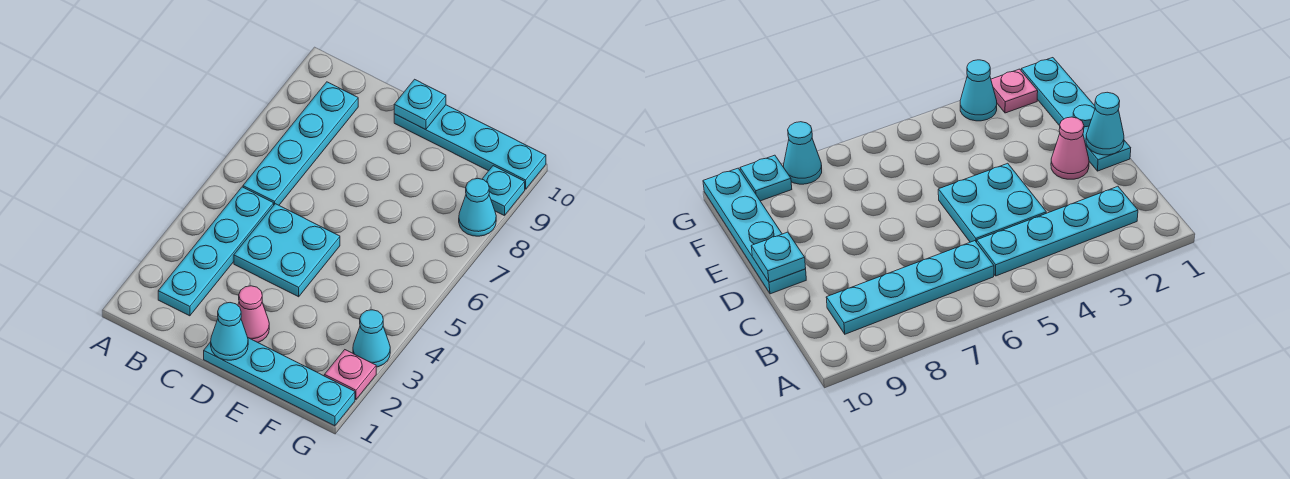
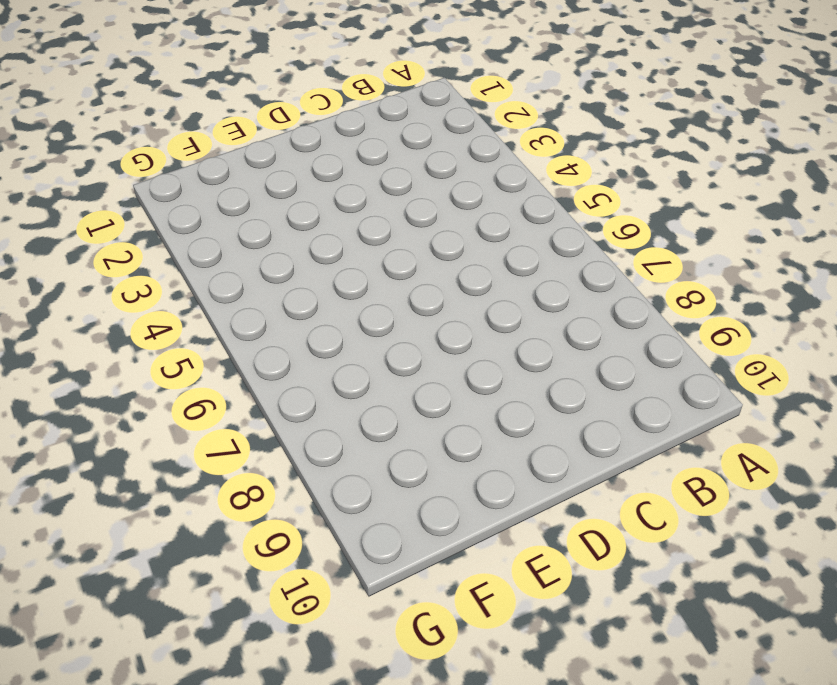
none -> cyan plate B2:B5 level 1
none -> cyan plate B6:B9 level 1
none -> cyan plate C4:D5 level 1

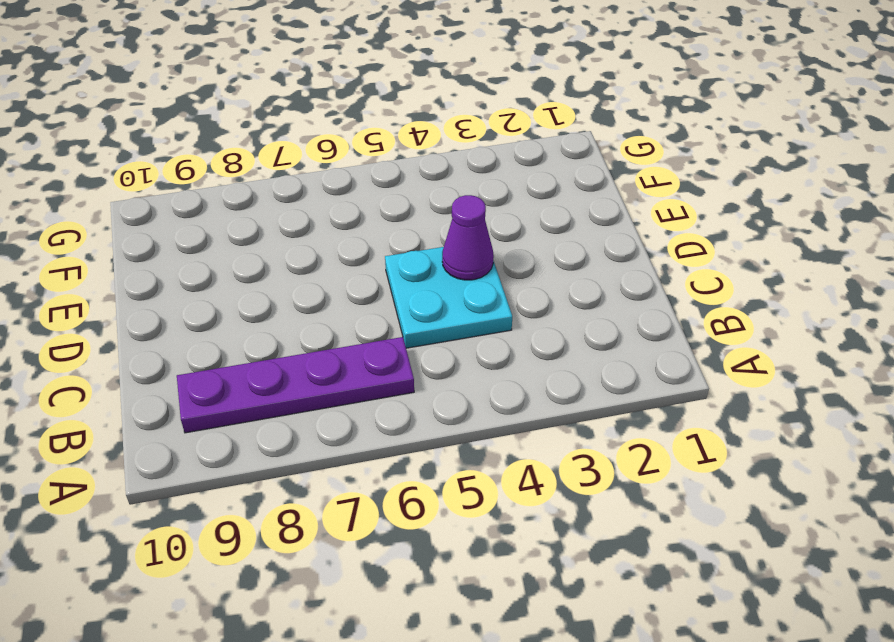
purple plate B6:B9 level 1 -> cyan plate B6:B9 level 1
purple cone D4 level 2 -> none
none -> cyan plate B2:B5 level 1
none -> cyan plate D1:G1 level 1
none -> pink cone D2 level 1

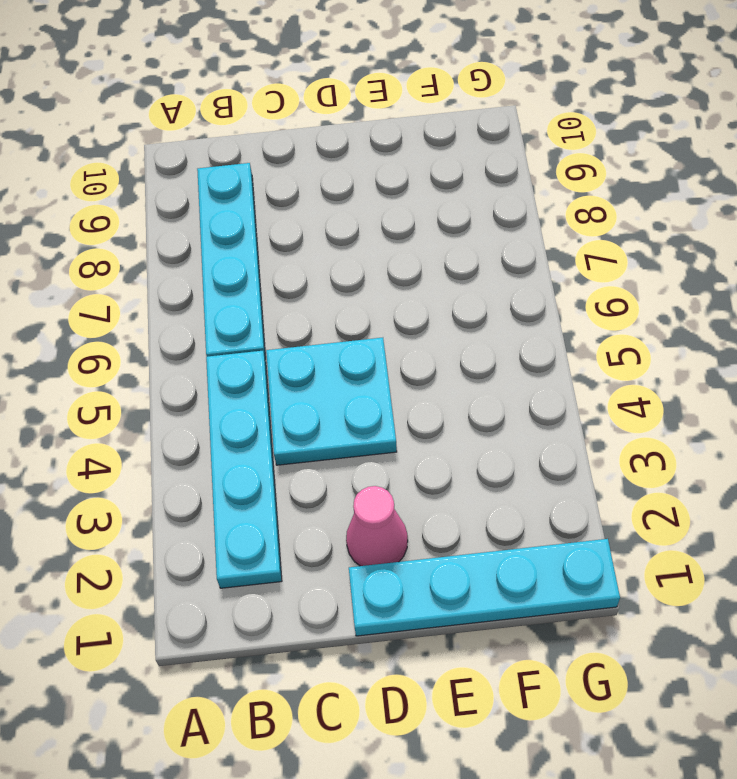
none -> cyan plate D10:G10 level 1
none -> pink plate G2 level 1
none -> cyan cone G3 level 1

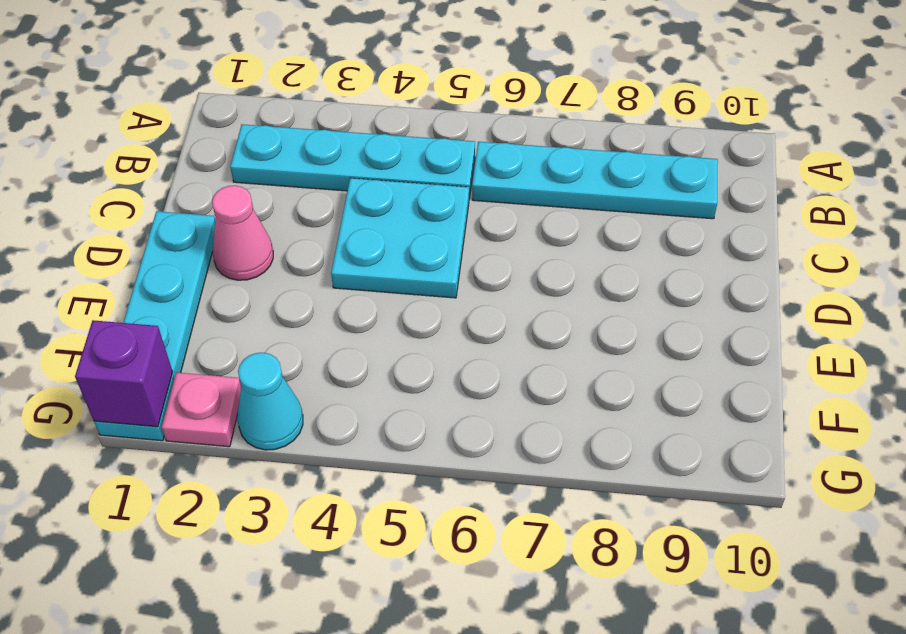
purple brick G1 level 2 -> none
none -> cyan plate D10:G10 level 1
none -> cyan cone G8 level 1
none -> cyan plate G9 level 1

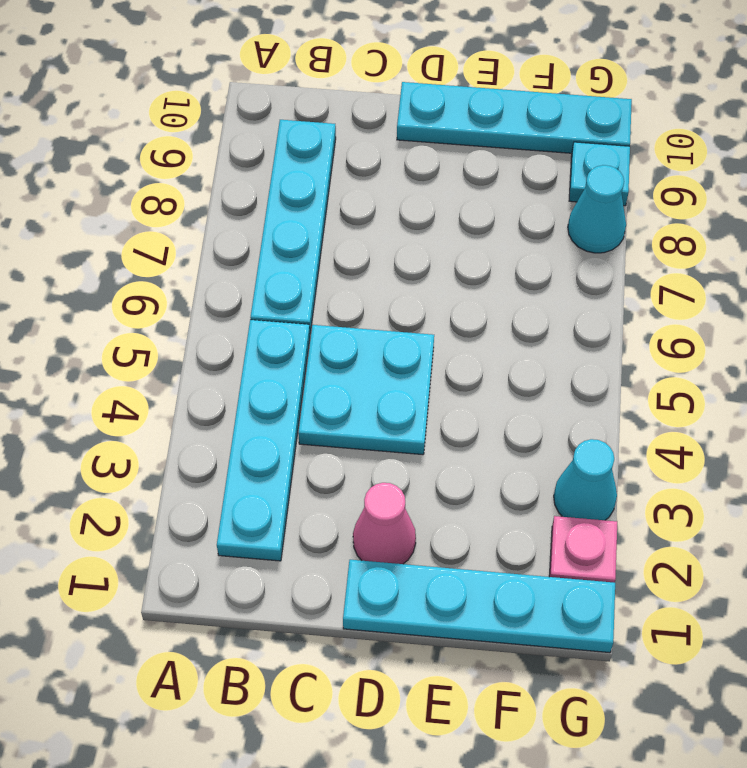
none -> cyan cone D1 level 2
none -> cyan plate D10 level 2

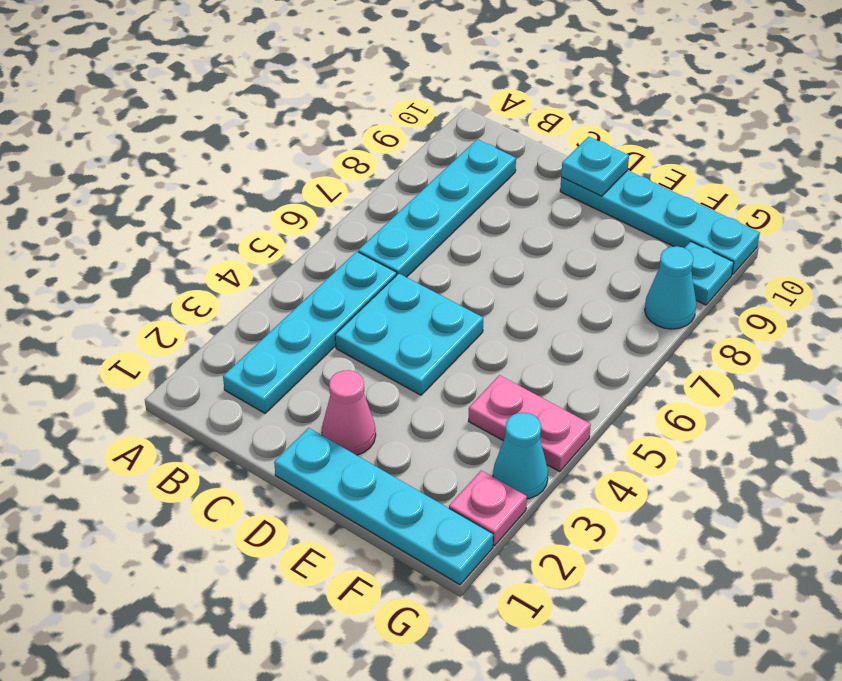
pink plate F4:G4 level 1 -> none
none -> cyan cone D1 level 2

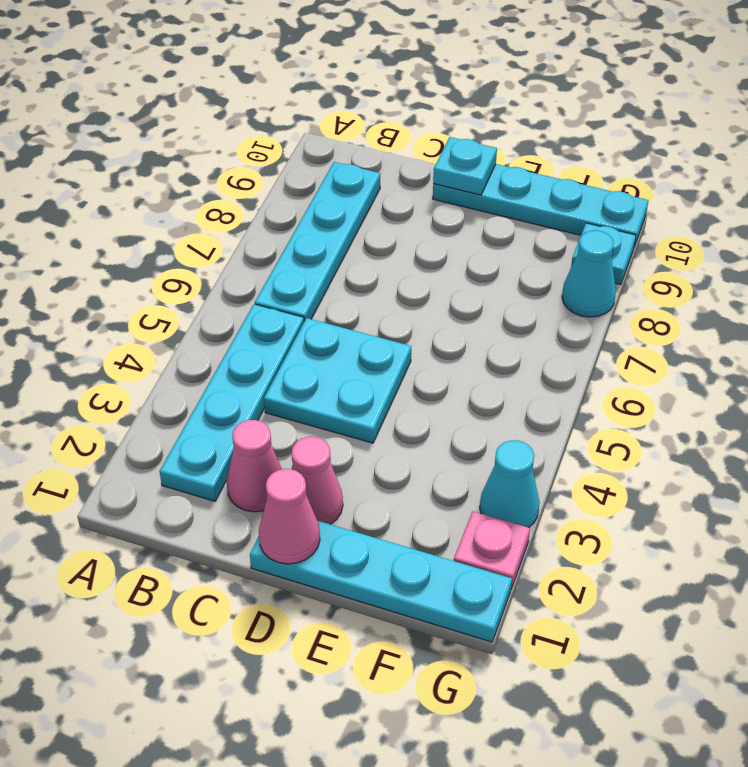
pink cone C2 level 1 -> none
pink cone D1 level 2 -> cyan cone D1 level 2

